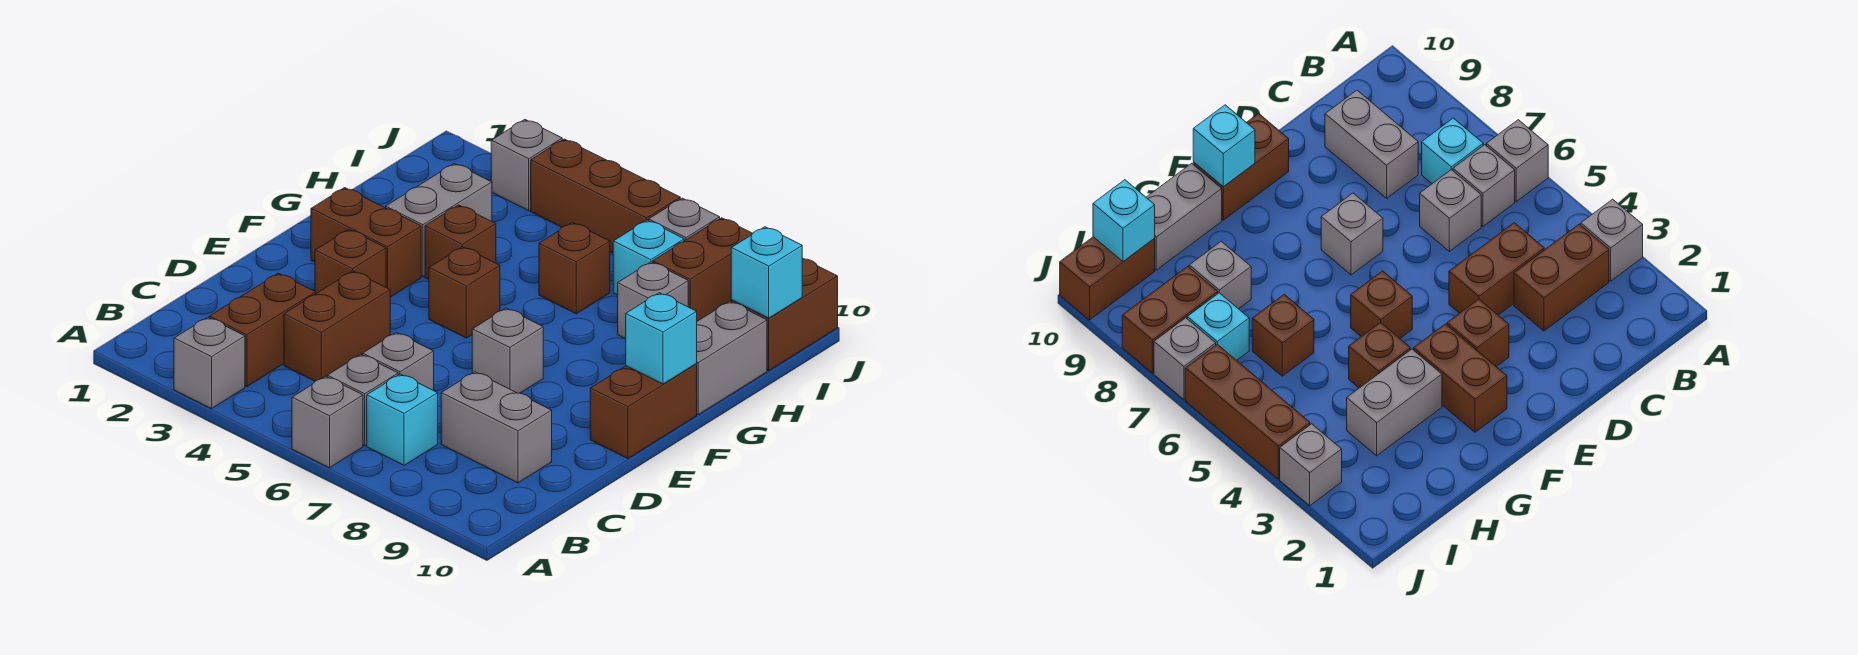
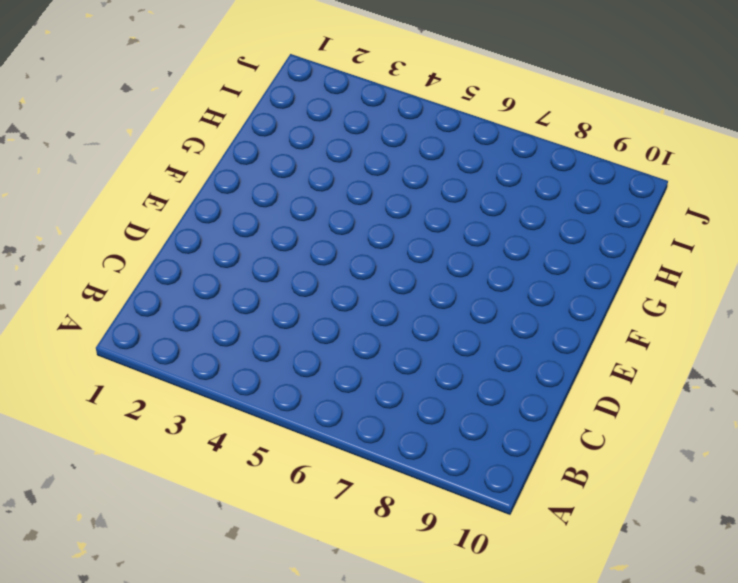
none -> grey brick A3 level 1
none -> grey brick A6 level 1
none -> brown brick B3:C3 level 1

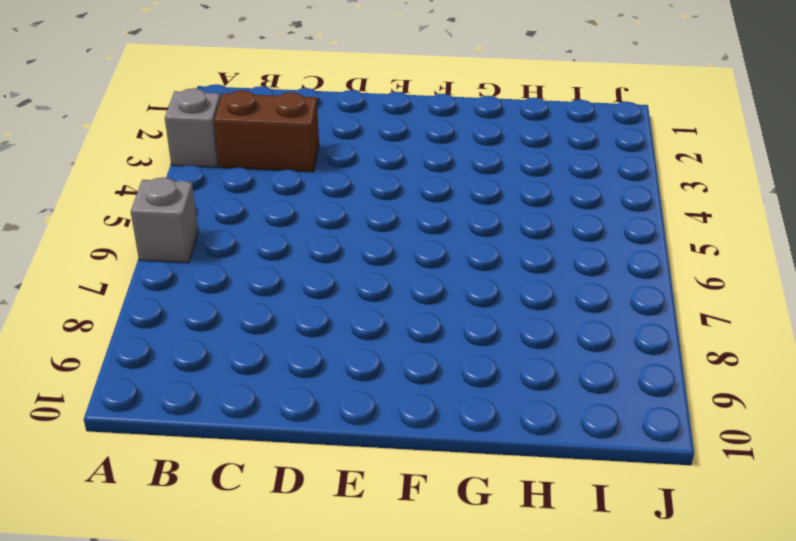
none -> grey brick B6 level 1
none -> cyan brick B7 level 1
none -> brown brick C4:D4 level 1

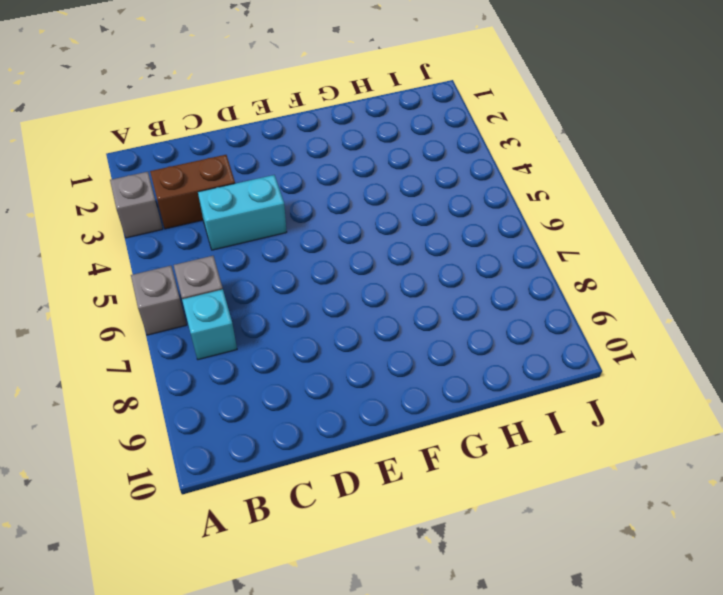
cyan brick C4:D4 level 1 -> brown brick C4:D4 level 1
none -> grey brick C6 level 1
none -> grey brick C8:C9 level 1
none -> brown brick E3 level 1

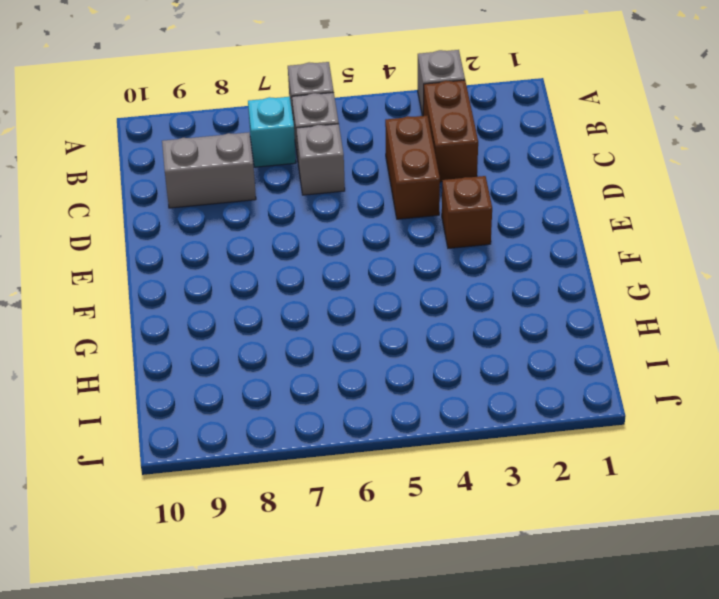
none -> grey brick E7 level 1
none -> brown brick E10:F10 level 1
none -> brown brick F2:F3 level 1

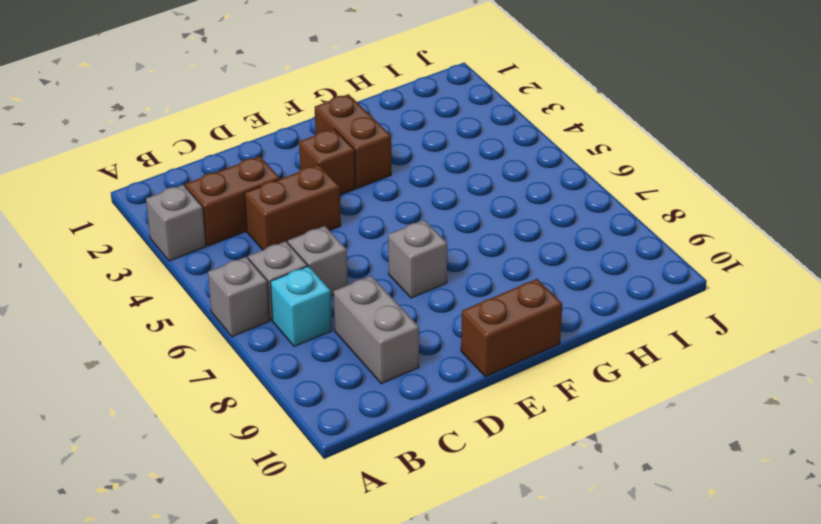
none -> brown brick F5 level 1
none -> grey brick G3:H3 level 1
none -> brown brick G4 level 1

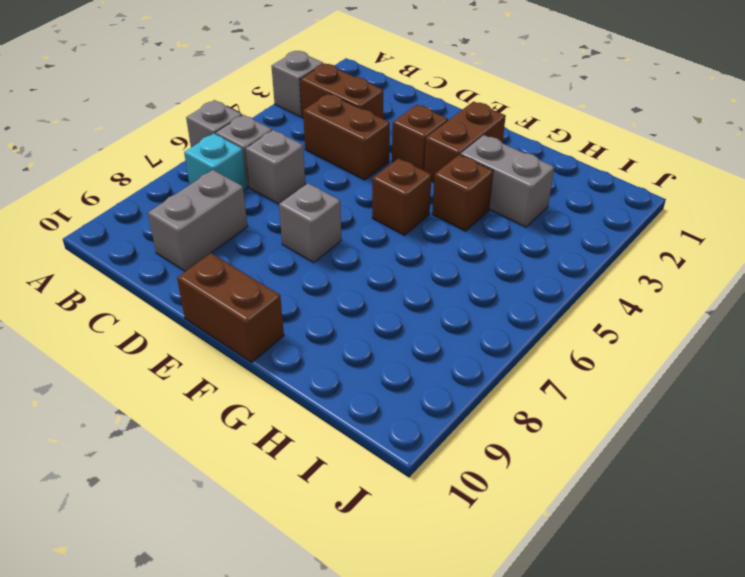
none -> grey brick G10:H10 level 1
none -> brown brick H6 level 1
none -> grey brick H8 level 1

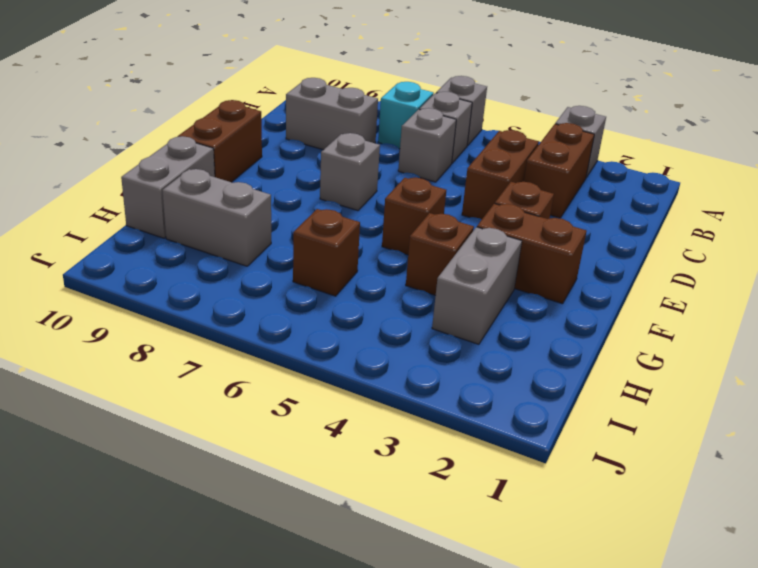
grey brick H8:H9 level 1 -> grey brick H8 level 1
none -> cyan brick I7 level 1
none -> brown brick I8:J8 level 1
none -> brown brick I10:J10 level 1

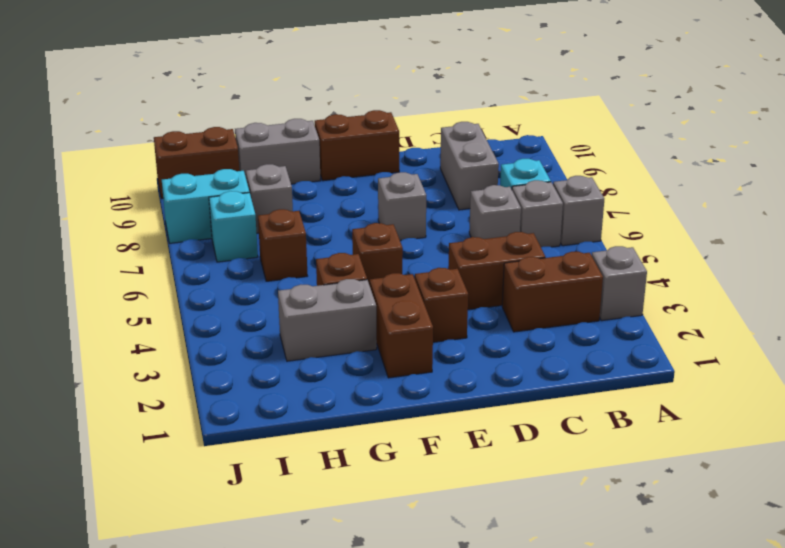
cyan brick I8:J8 level 1 -> brown brick I8:J8 level 1
none -> grey brick J3 level 1
none -> brown brick J4:J6 level 1
none -> grey brick J7 level 1

